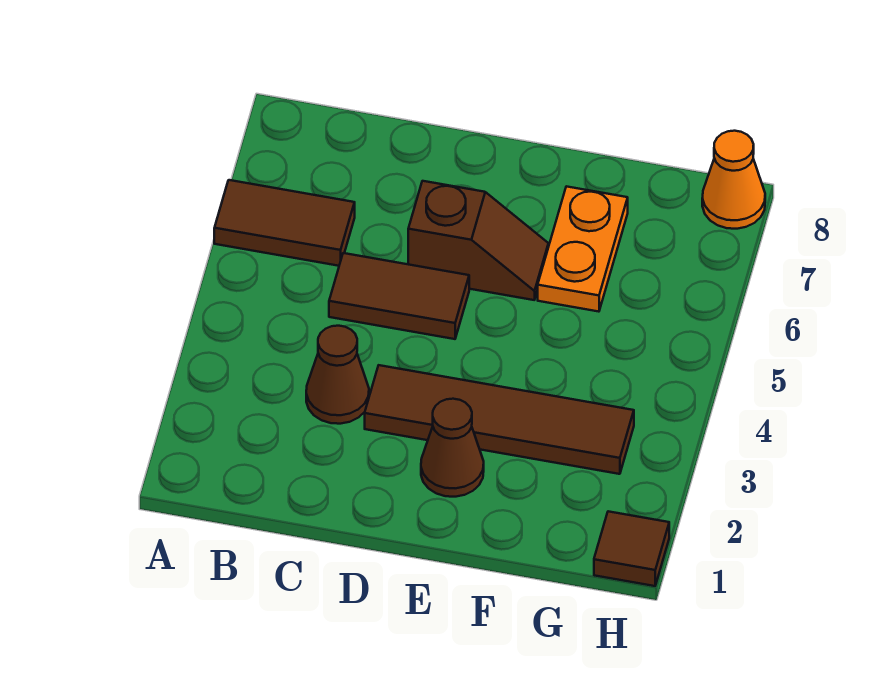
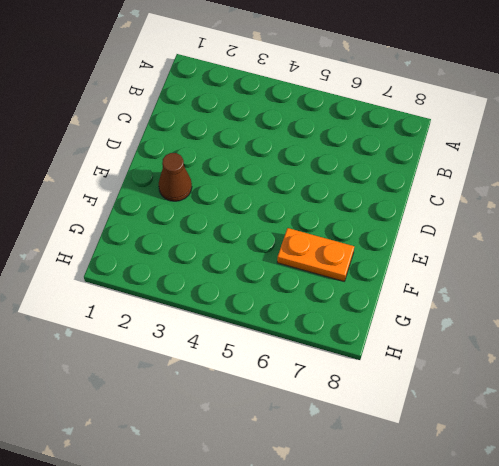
none -> brown tile A6:B6 level 1
none -> brown cone C3 level 1

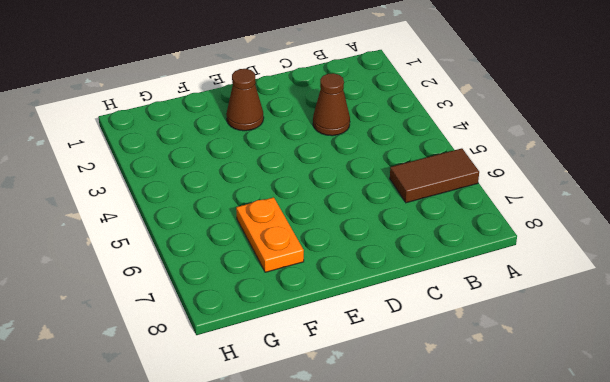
none -> brown tile C5:D5 level 1
none -> brown tile D3:G3 level 1

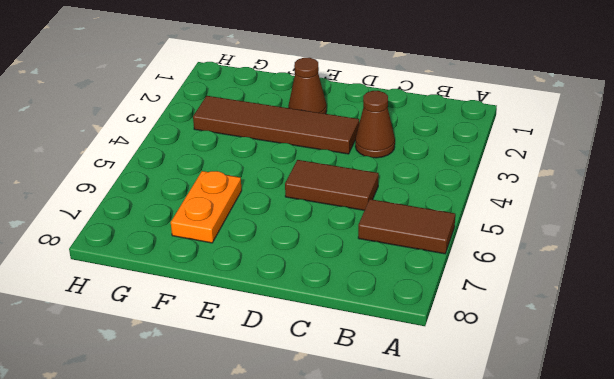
none -> brown slope D6:E6 level 1 top D
none -> brown tile H1 level 1

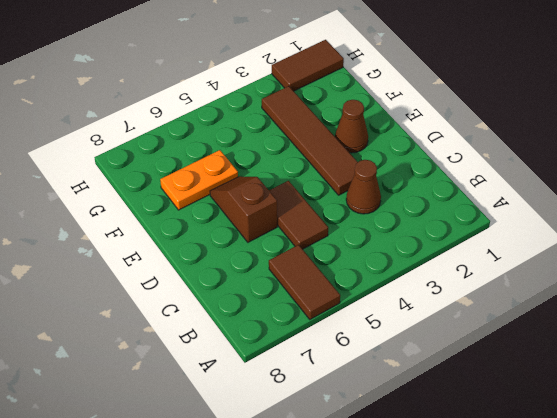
brown tile H1:H2 level 1 -> brown tile H1 level 1
none -> orange cone H8 level 1

